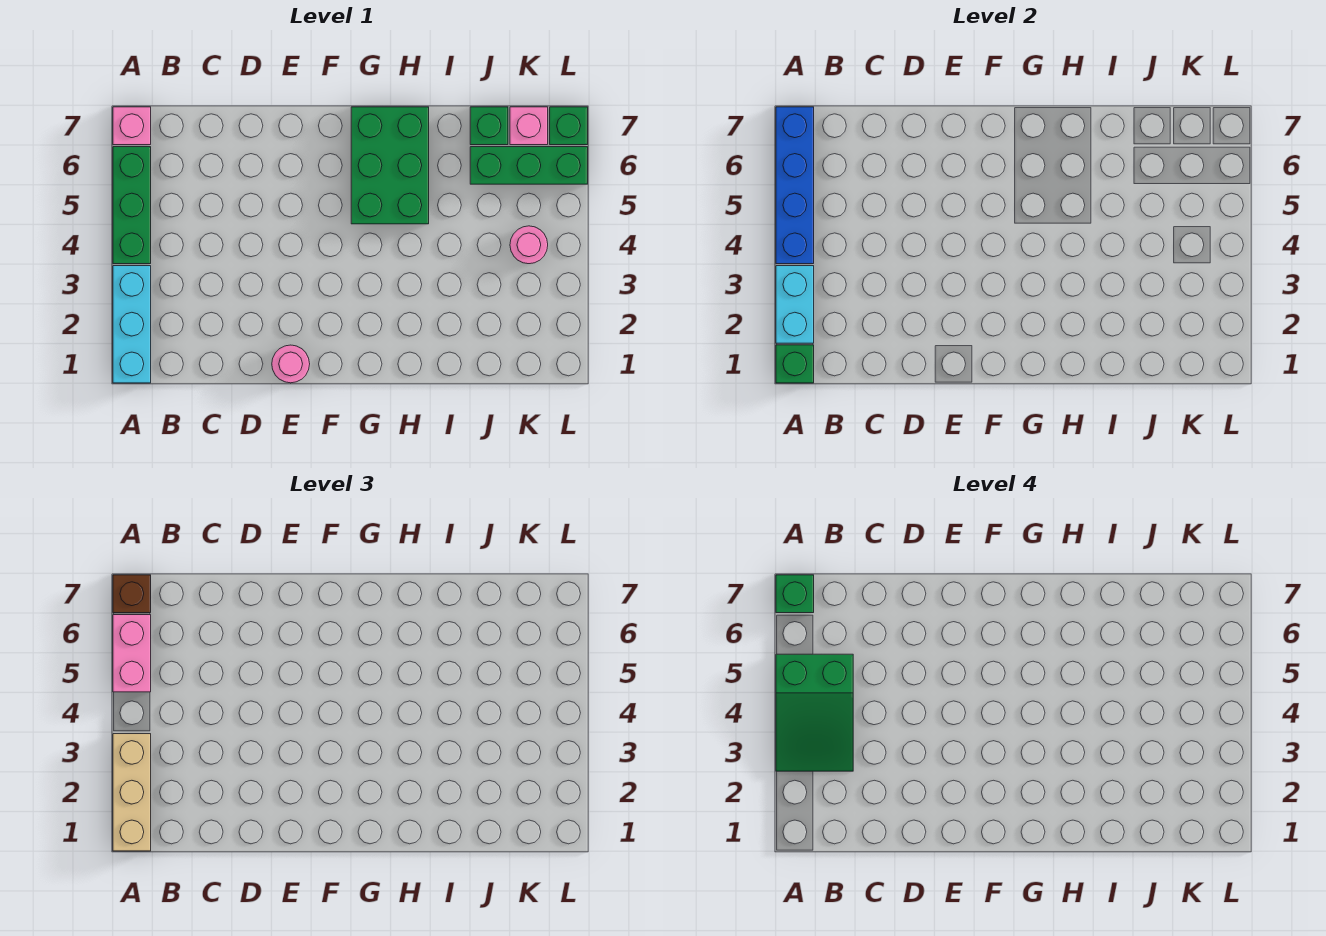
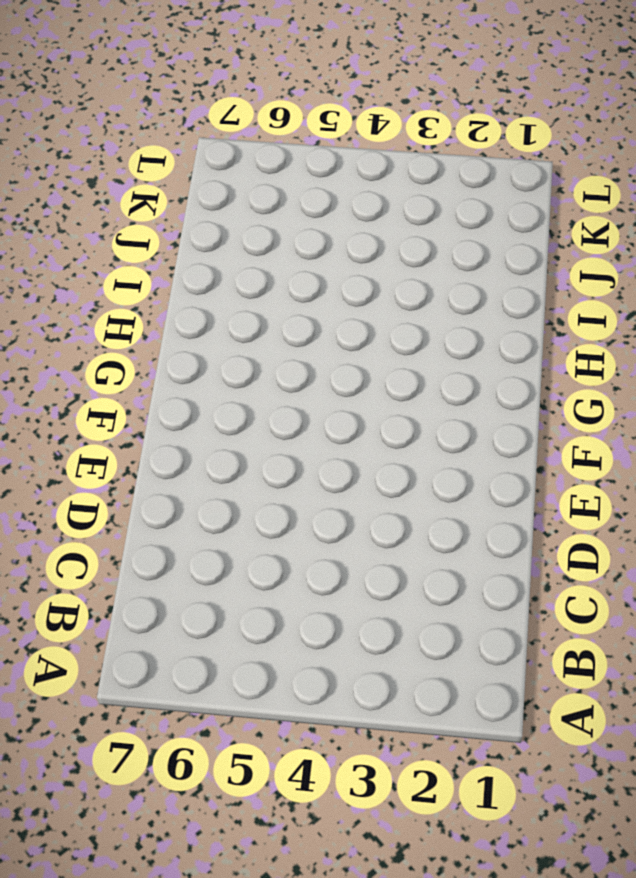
none -> cyan brick A1:A3 level 1
none -> green brick A4:A6 level 1
none -> pink brick A7 level 1

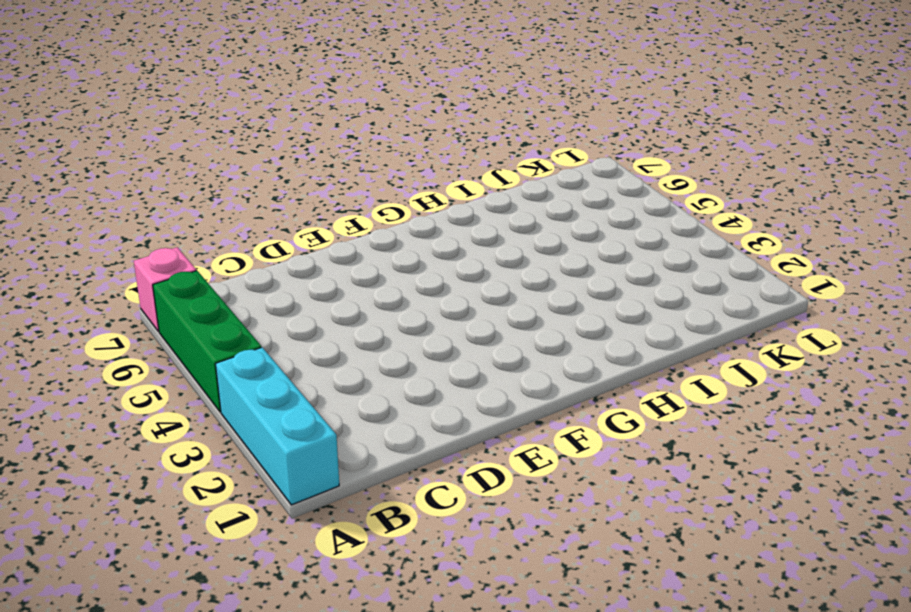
none -> pink round brick E1 level 1
none -> green brick G5:H7 level 1
none -> green brick J6:L6 level 1

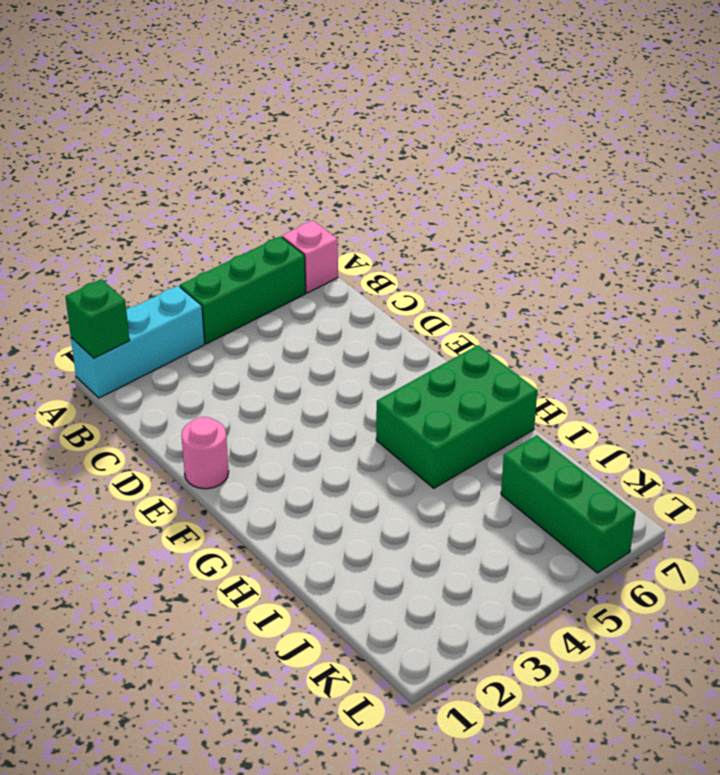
none -> green brick J7 level 1
none -> pink round brick K4 level 1
none -> pink brick K7 level 1

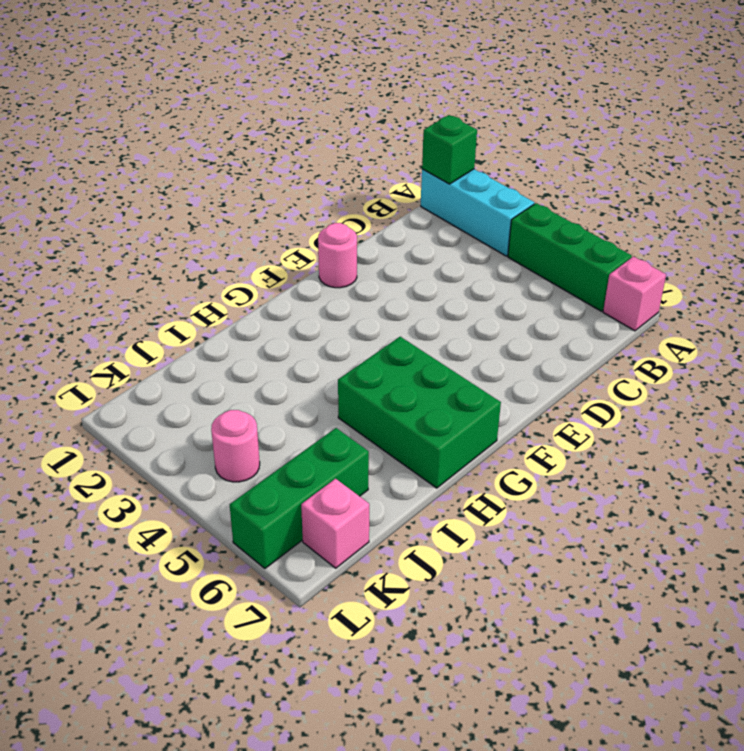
none -> green brick J7 level 1
none -> green brick L7 level 1
none -> cyan brick A2:A3 level 2

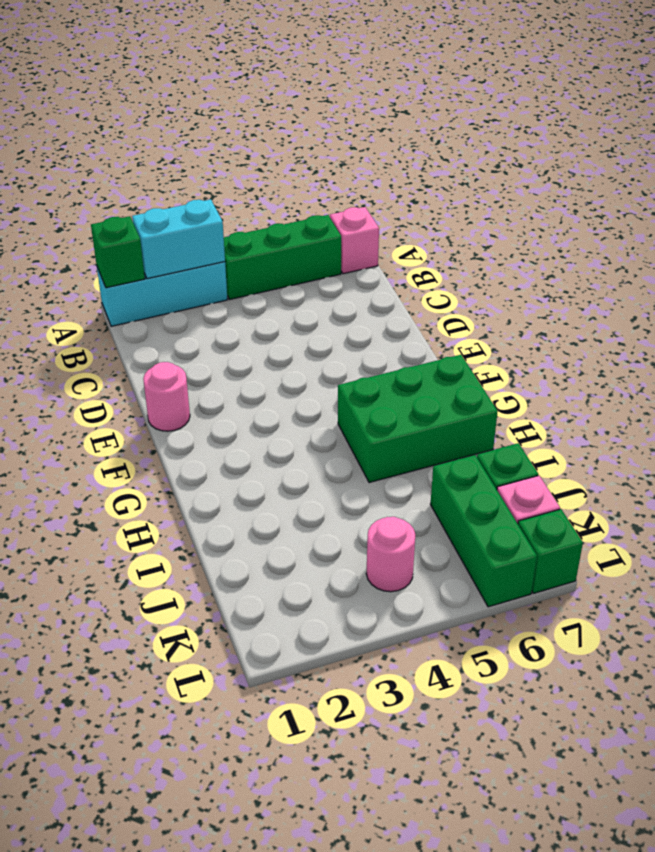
none -> blue brick A4:A7 level 2
none -> tan brick A1:A3 level 3
none -> pink brick A5:A6 level 3

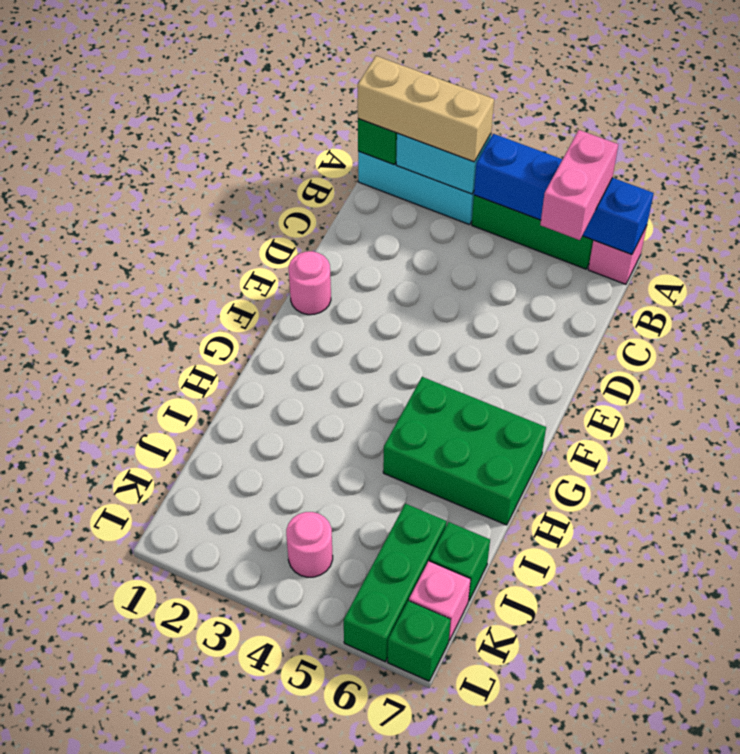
pink brick A6:B6 level 3 -> pink brick A5:A6 level 3
none -> brown brick A7 level 3
none -> green slope A3:B5 level 4 top 5
none -> green brick A7 level 4

